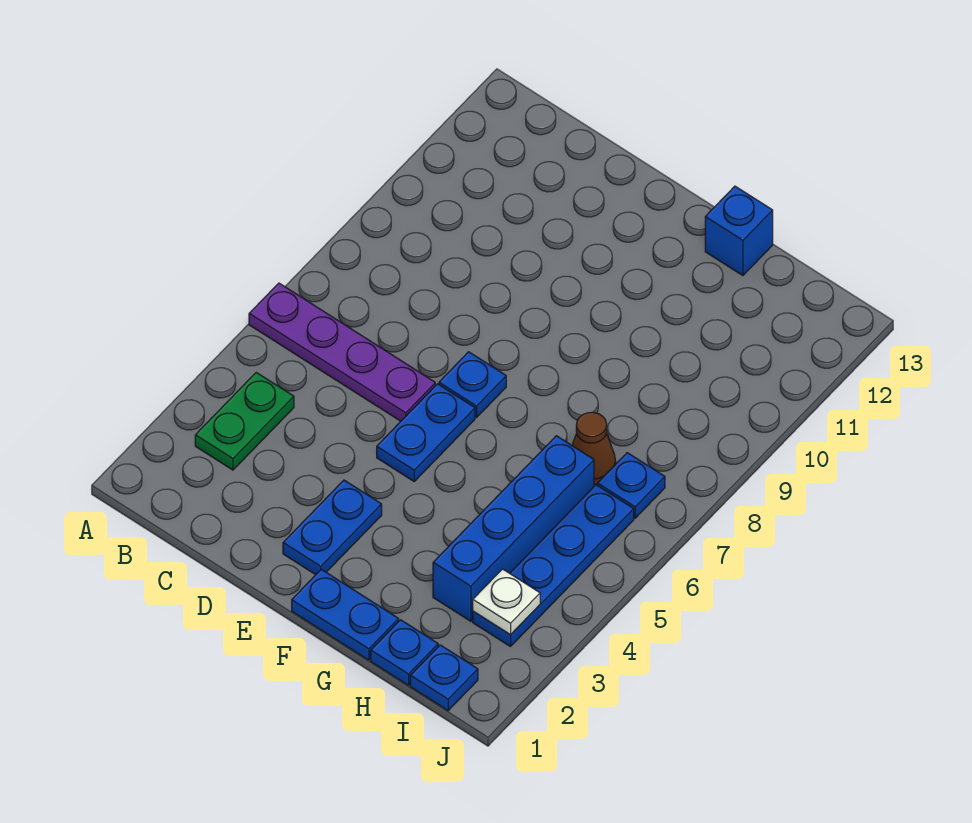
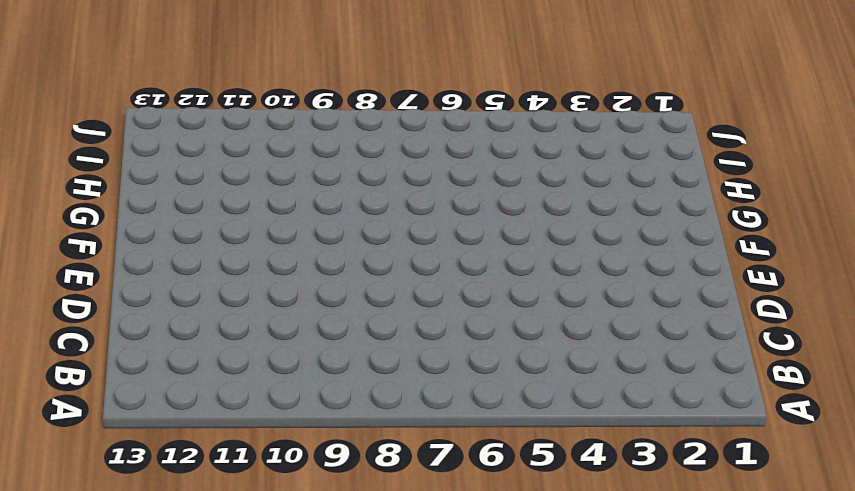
none -> purple plate A6:D6 level 1
none -> green plate B3:B4 level 1
none -> blue plate E2:E3 level 1

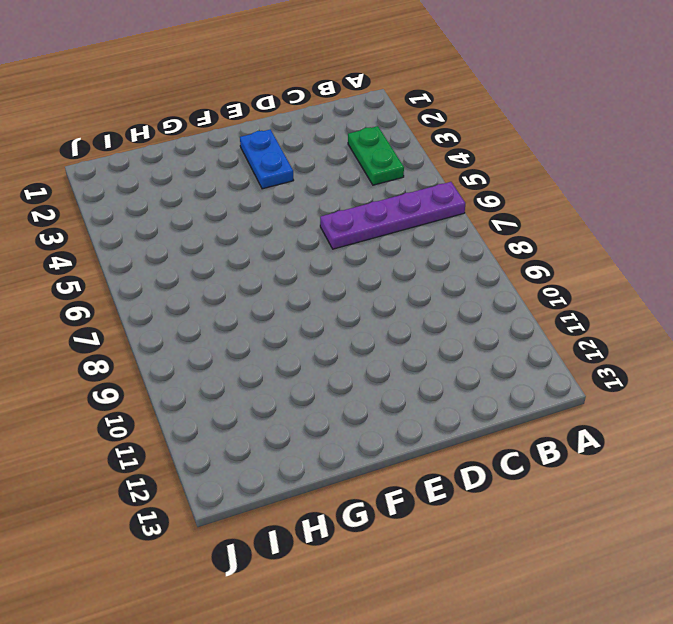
none -> blue plate E5:E6 level 1
none -> blue plate E7 level 1
none -> blue plate F1:G1 level 1

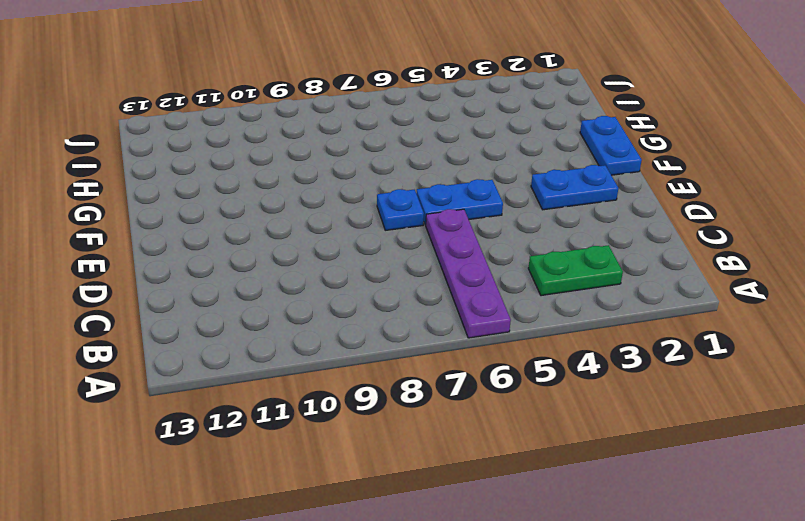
none -> blue brick G13 level 1
none -> blue plate H1 level 1
none -> blue brick H3:H6 level 1

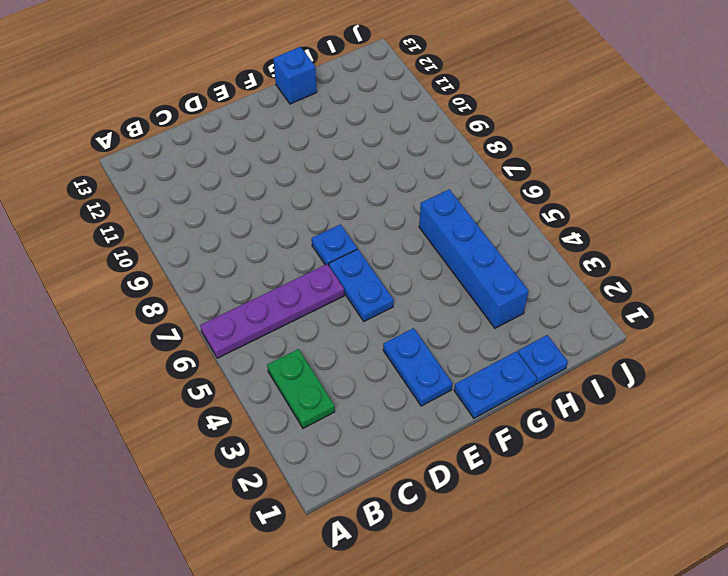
none -> brown cone H7 level 1
none -> blue plate I1 level 1
none -> blue plate I3:I6 level 1

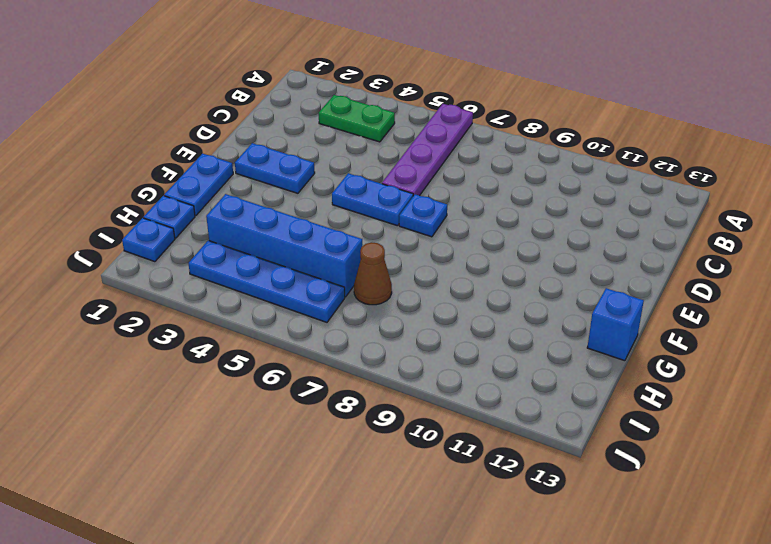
none -> blue plate I7 level 1
none -> white plate I3 level 2

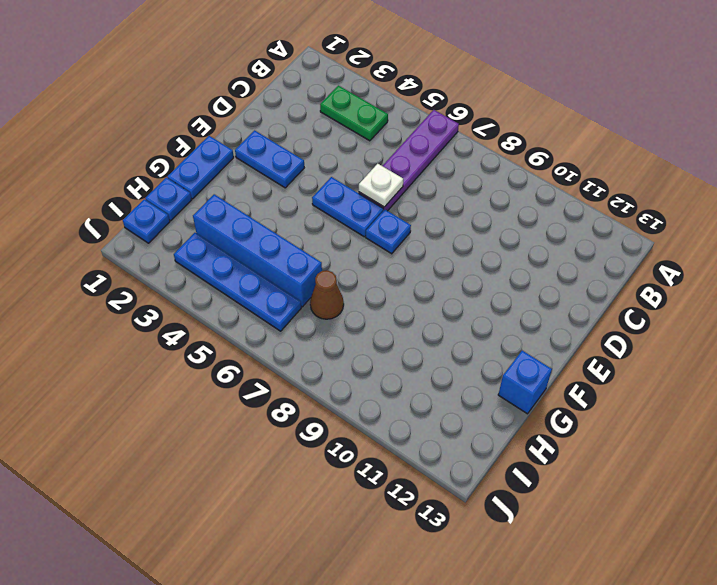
white plate D6 level 2 -> white plate I3 level 2
none -> blue plate I7 level 1

